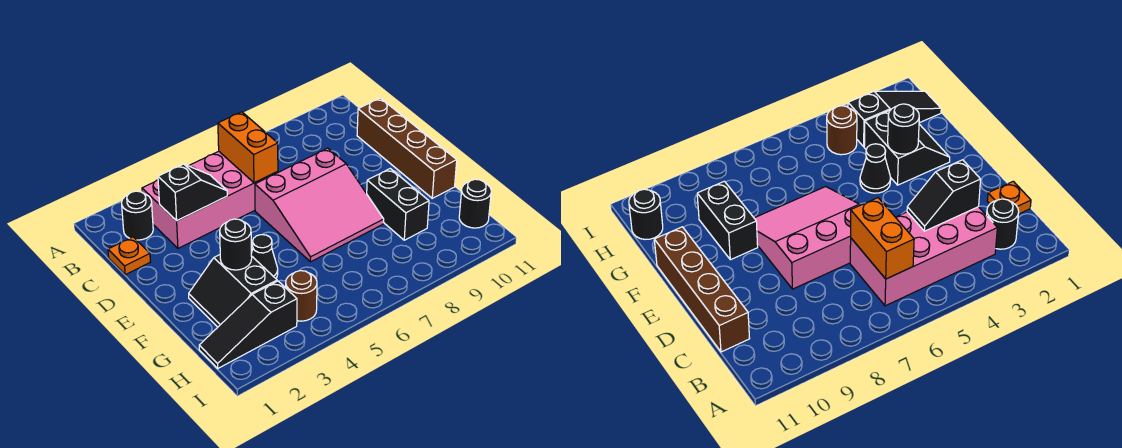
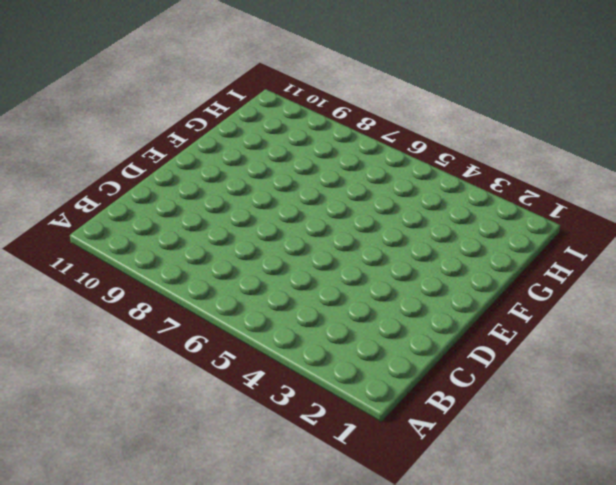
none -> black round brick B2 level 1
none -> pink brick B3:C6 level 1
none -> orange plate C1 level 1

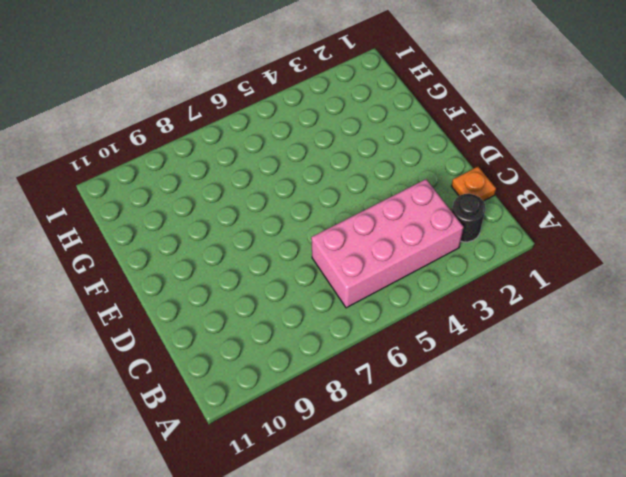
none -> brown brick C11:F11 level 1
none -> pink slope D6:F8 level 1 top D
none -> black slope F2:G3 level 1 top 3

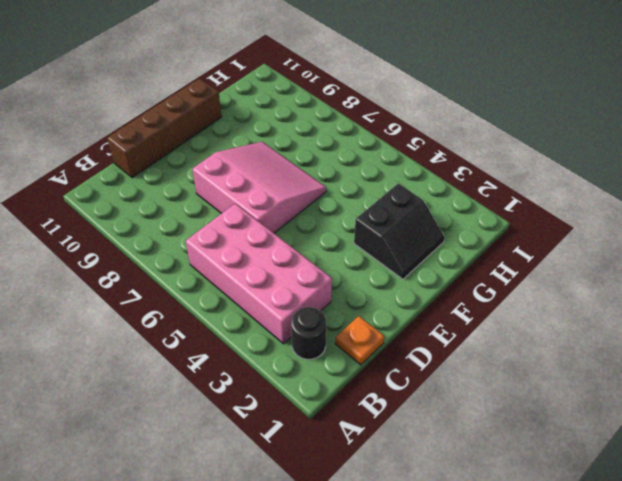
none -> black cone F4 level 1
none -> black brick F9:G9 level 1
none -> black slope H1:H3 level 1 top 3

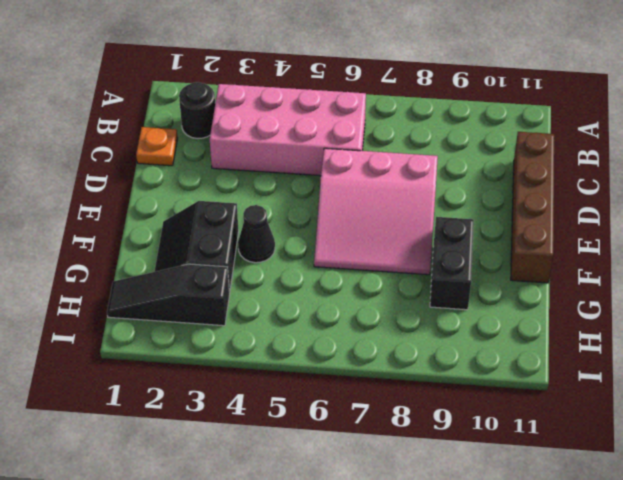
none -> brown round brick H4 level 1
none -> black round brick H11 level 1
none -> orange brick B6:C6 level 2

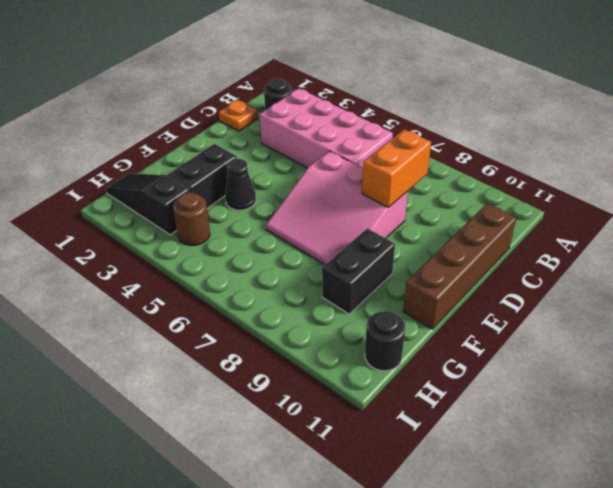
orange brick C8:D8 level 2 -> orange brick B6:C6 level 2
none -> black slope C3:C4 level 2 top 3
none -> black round brick F3 level 2

